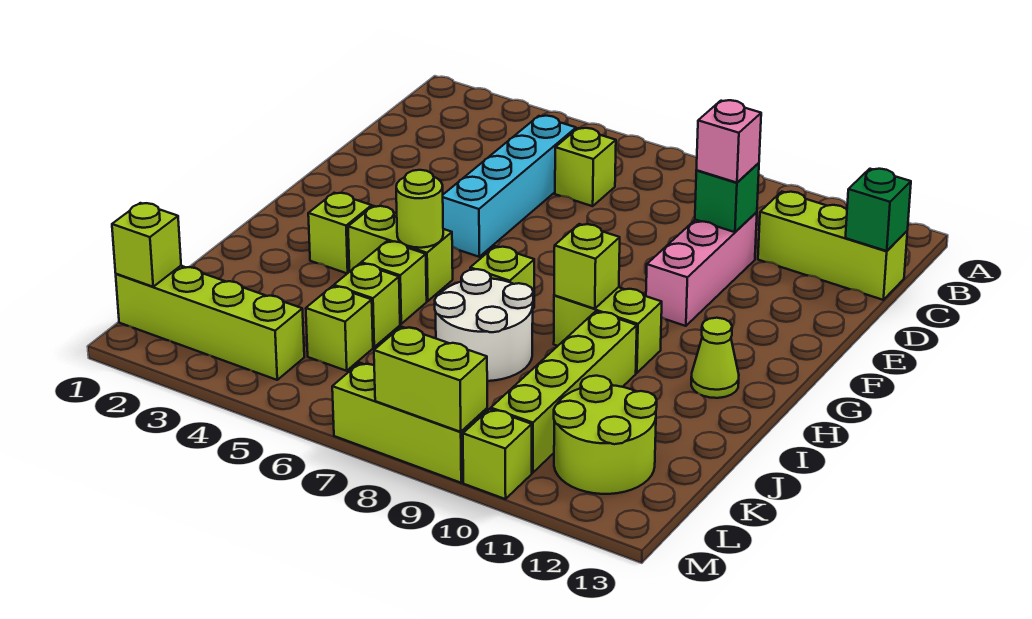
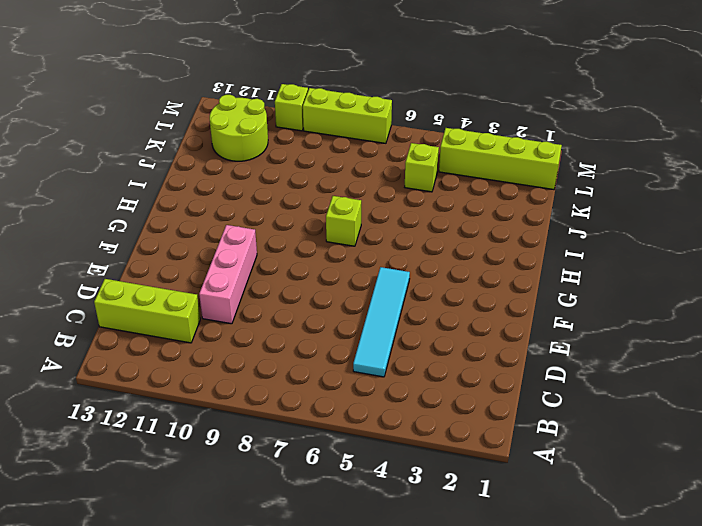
cyan tile C5:F5 level 1 -> cyan brick C5:F5 level 1
none -> lime brick C6 level 1
none -> lime brick H3 level 1
none -> lime brick H4:H5 level 1

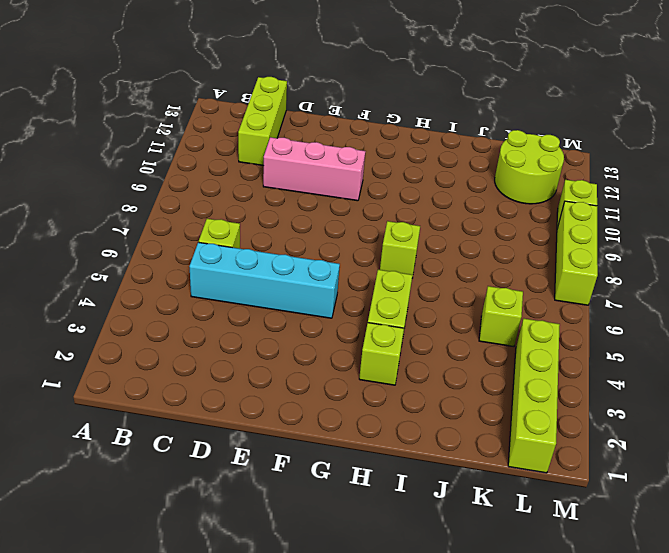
none -> lime brick H9:H10 level 1
none -> lime cone H12 level 1
none -> lime brick I5 level 1

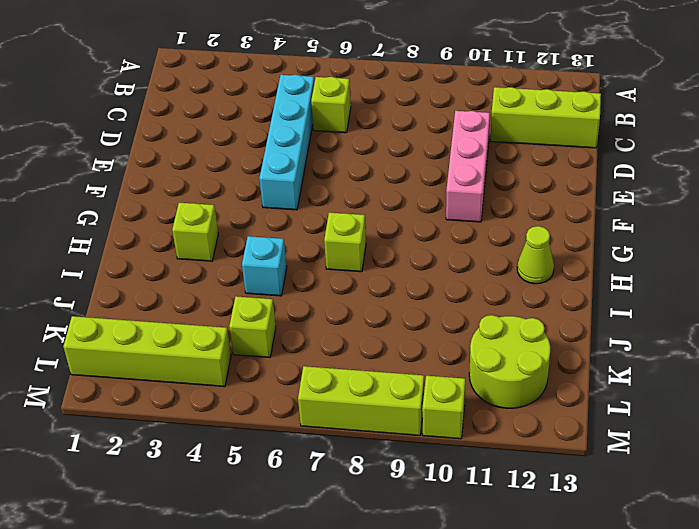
cyan brick I5 level 1 -> lime brick I5 level 1
none -> lime brick H4:H5 level 1
none -> lime brick H9:H10 level 1
none -> white round brick I7:J8 level 1

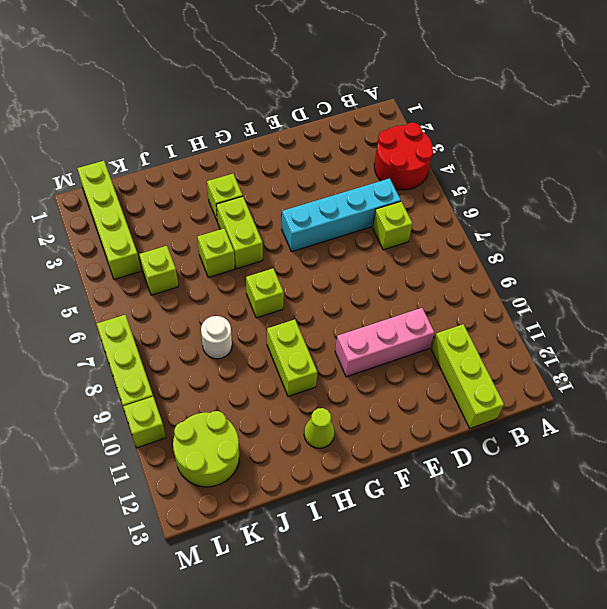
red round brick A3:B4 level 1 -> none
white round brick J8 level 1 -> white round brick I7:J8 level 1
none -> lime brick I10:L10 level 1
none -> lime brick J5 level 1
none -> green brick C13 level 2

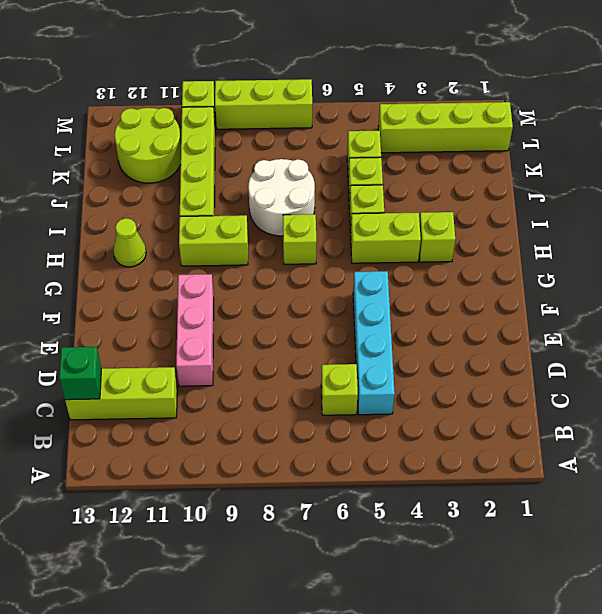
none -> green brick D10 level 2
none -> lime round brick H5 level 2
none -> lime brick H9 level 2

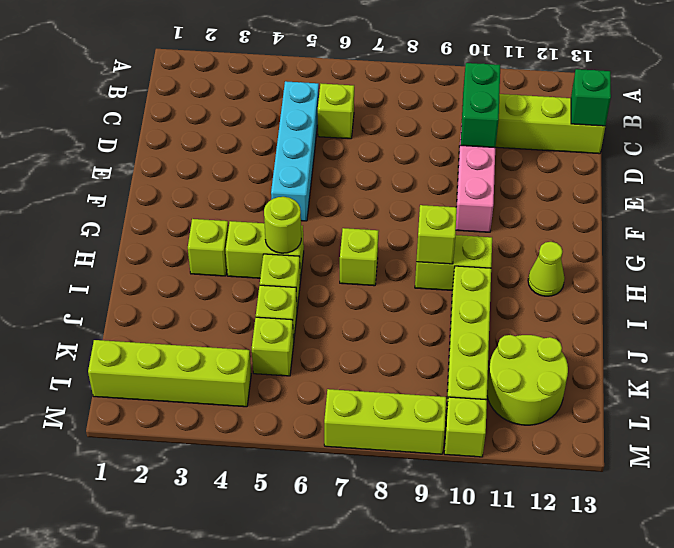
green brick C10:D10 level 2 -> green brick D10 level 2
none -> white round brick I7:J8 level 1
none -> lime brick L1 level 2
none -> lime brick M8:M9 level 2

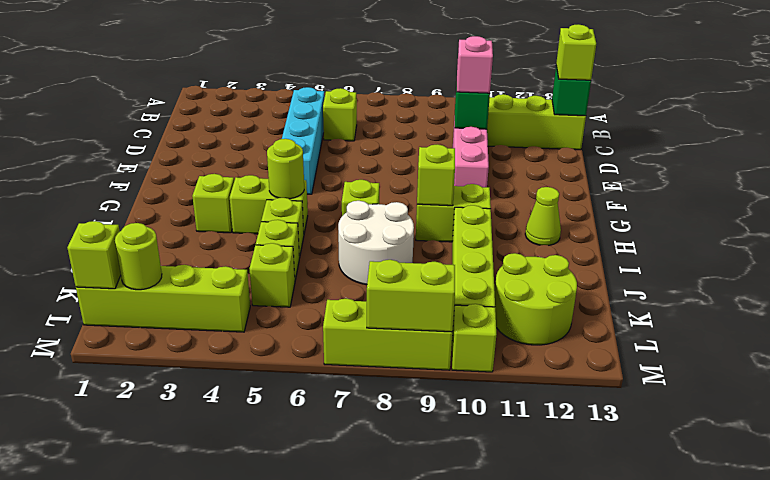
lime brick C13 level 3 -> none
lime round brick L2 level 2 -> none

